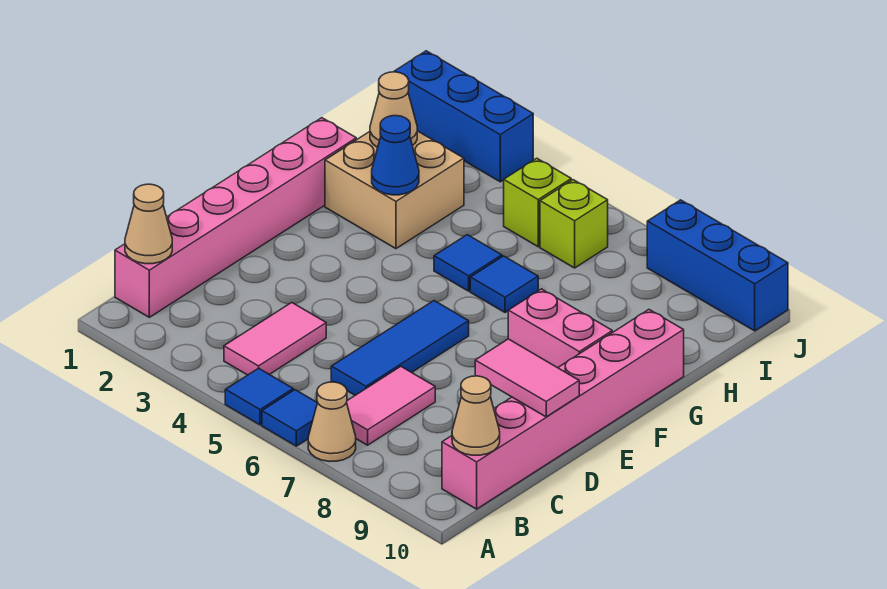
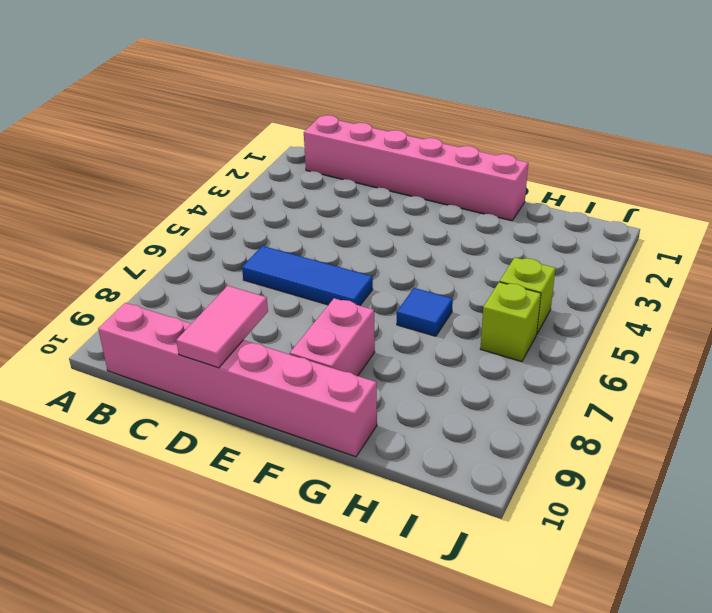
none -> blue tile A5 level 1
none -> blue tile A6 level 1
none -> tan cone A7 level 1

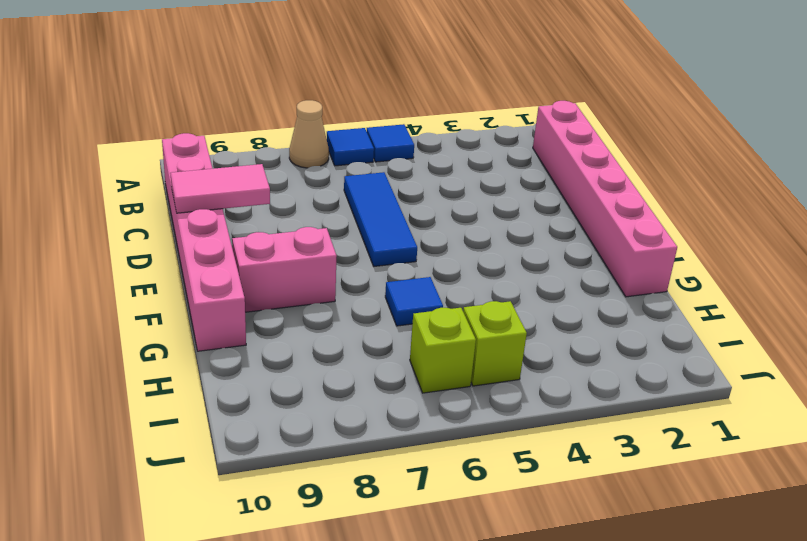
none -> pink tile B4:C4 level 1
none -> pink tile B7:C7 level 1
none -> tan brick G2:H3 level 1

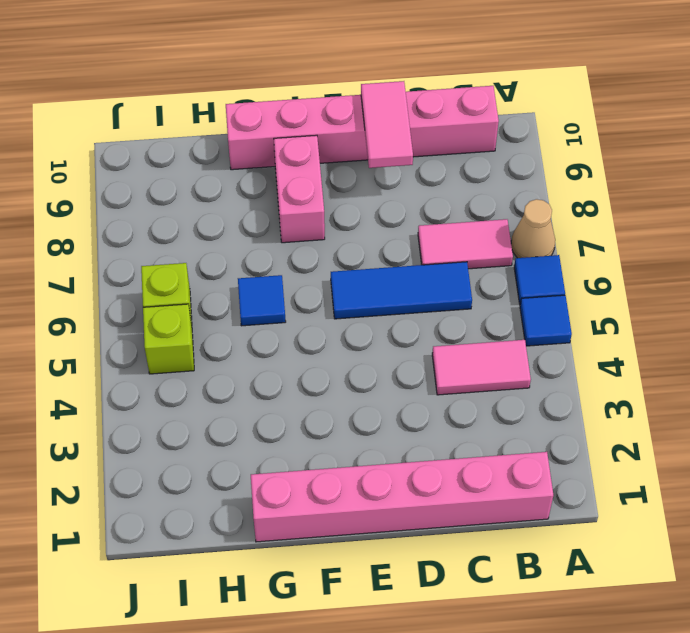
none -> tan brick G2:H3 level 1
none -> blue tile G5 level 1
none -> blue brick J1:J3 level 1

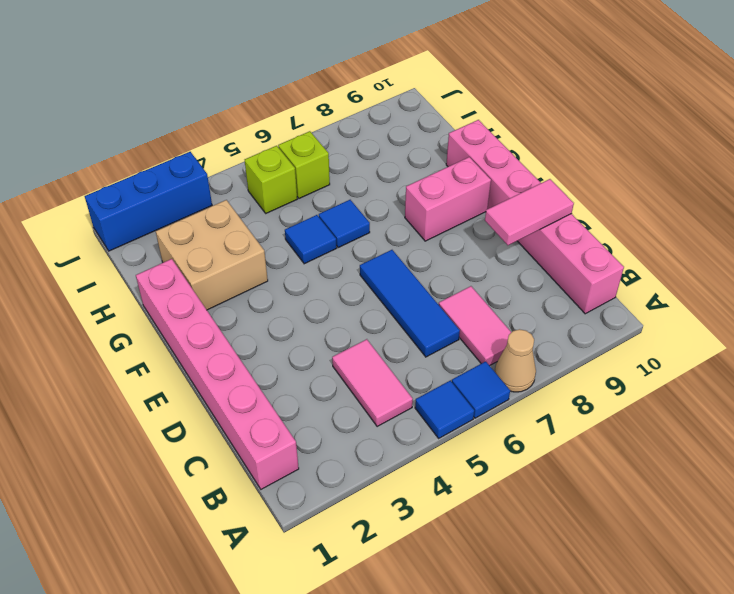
none -> blue brick J8:J10 level 1
none -> tan cone B1 level 2
none -> tan cone B10 level 2

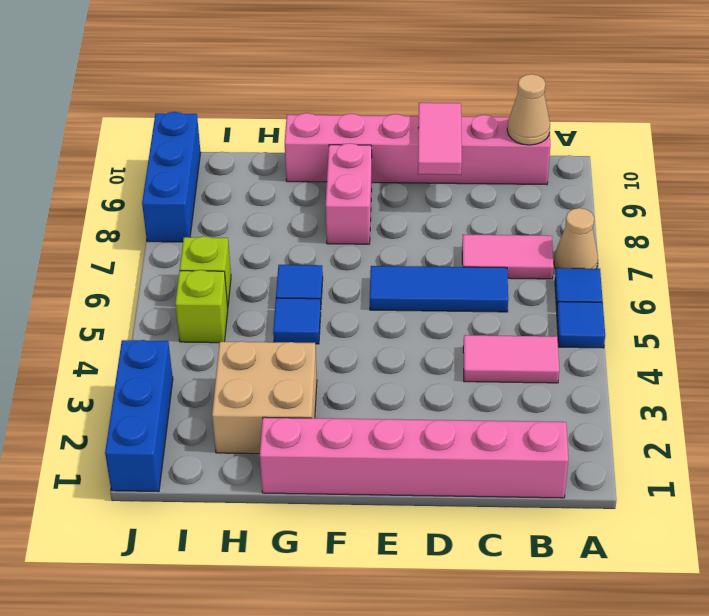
none -> tan cone B1 level 2
none -> blue cone G3 level 2
none -> tan cone H2 level 2

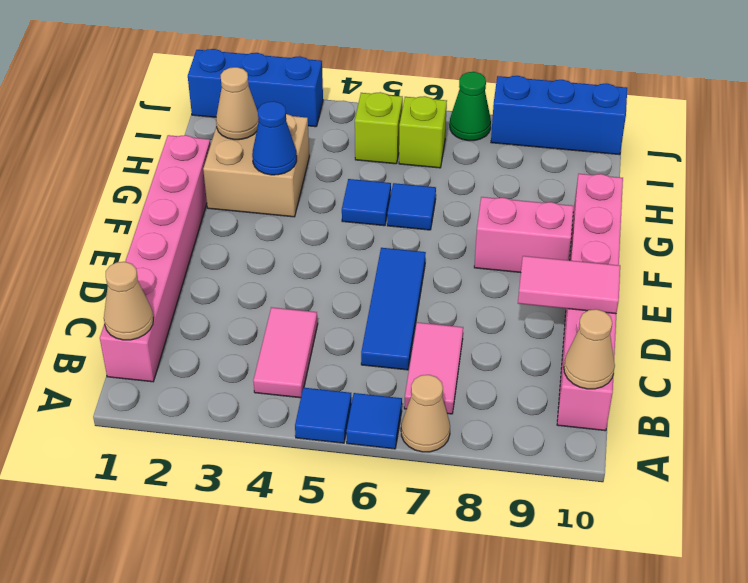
green cone J7 level 1 -> none

